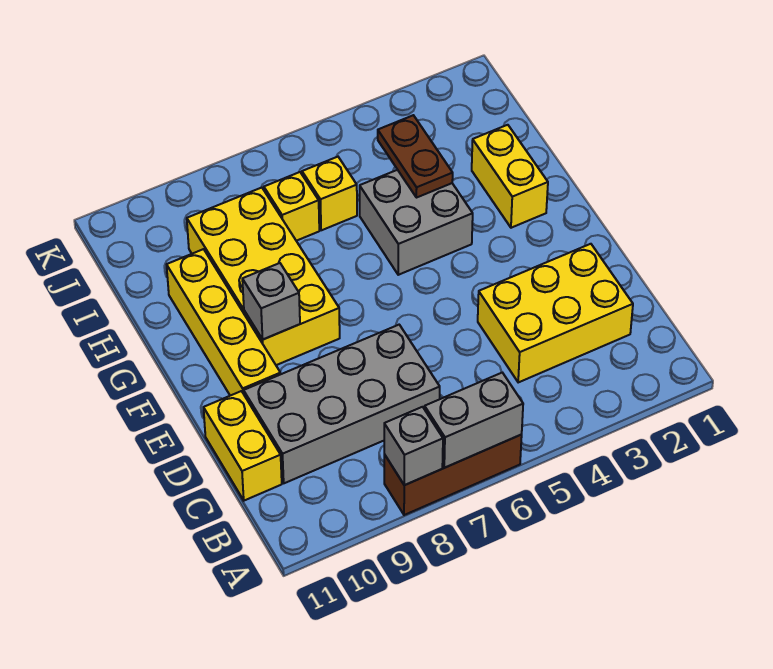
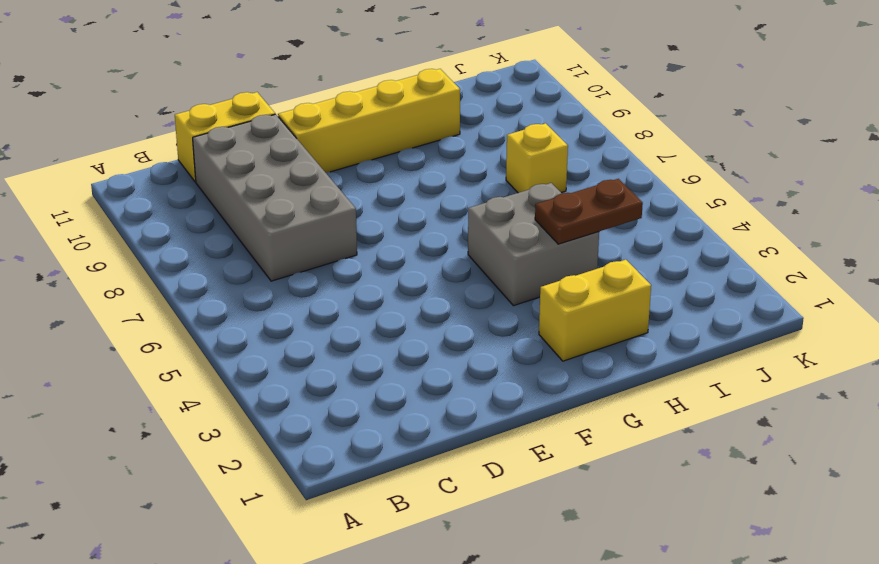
none -> brown brick A6:A8 level 1
none -> yellow brick C2:D4 level 1
none -> yellow brick F8:I9 level 1

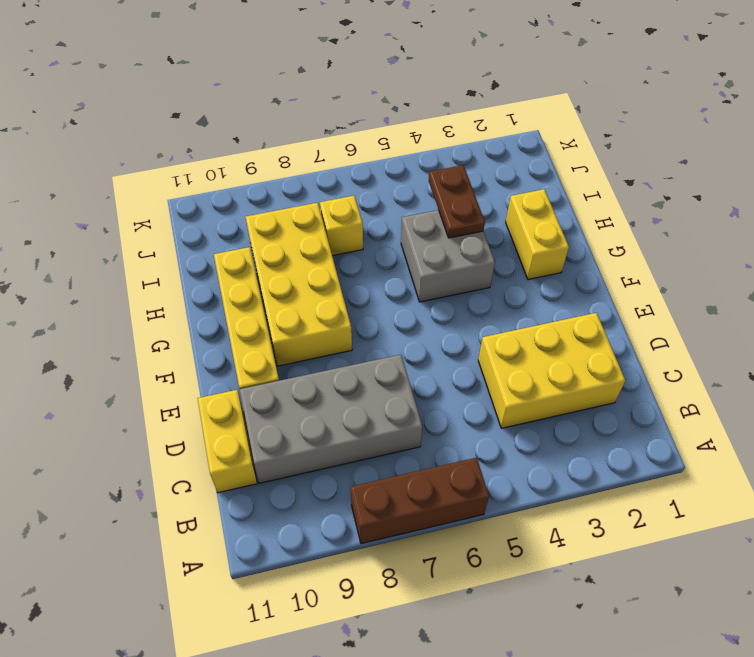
none -> yellow brick I6 level 1
none -> grey brick A6:A7 level 2
none -> grey brick A8 level 2

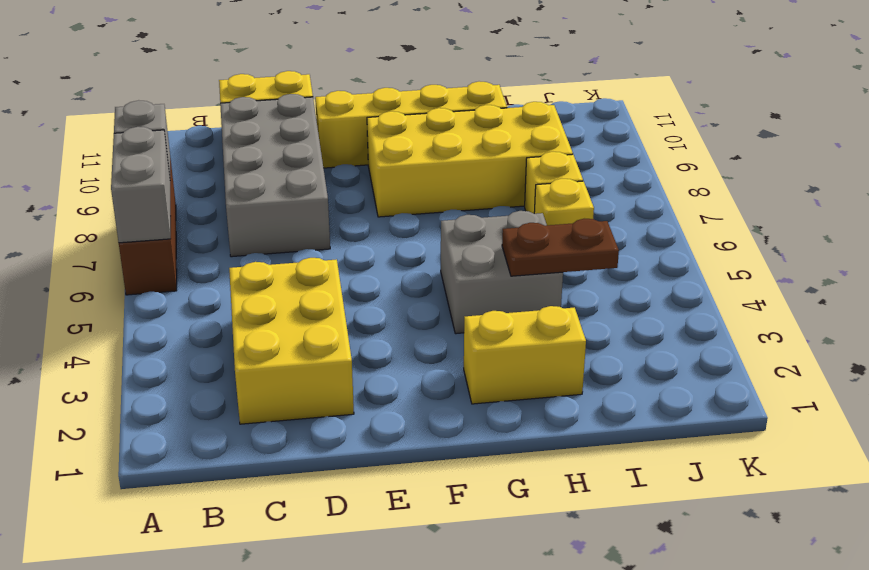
none -> grey brick F9 level 2

